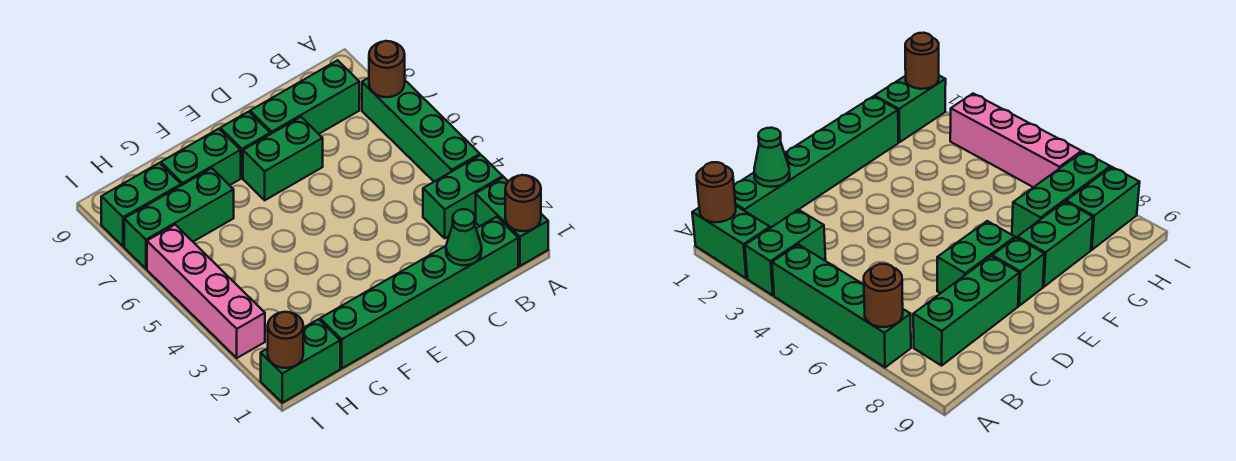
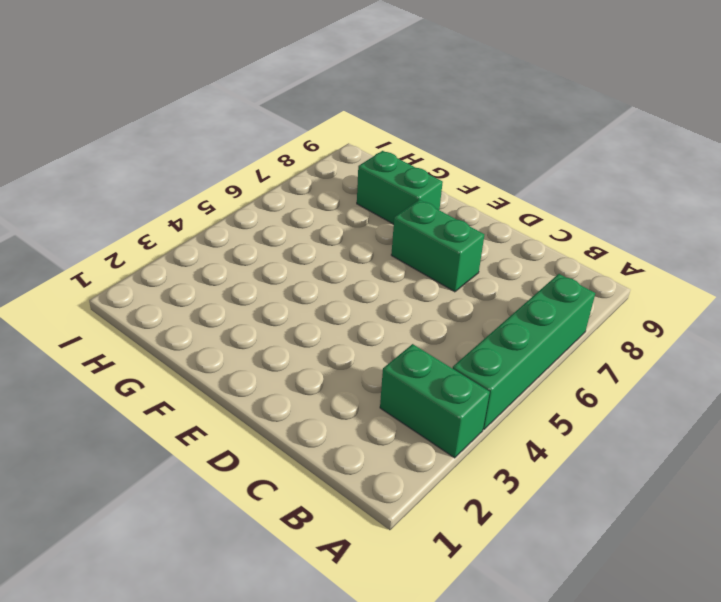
none -> green brick A1:A2 level 1
none -> green brick B1:G1 level 1
none -> green brick B8:D8 level 1

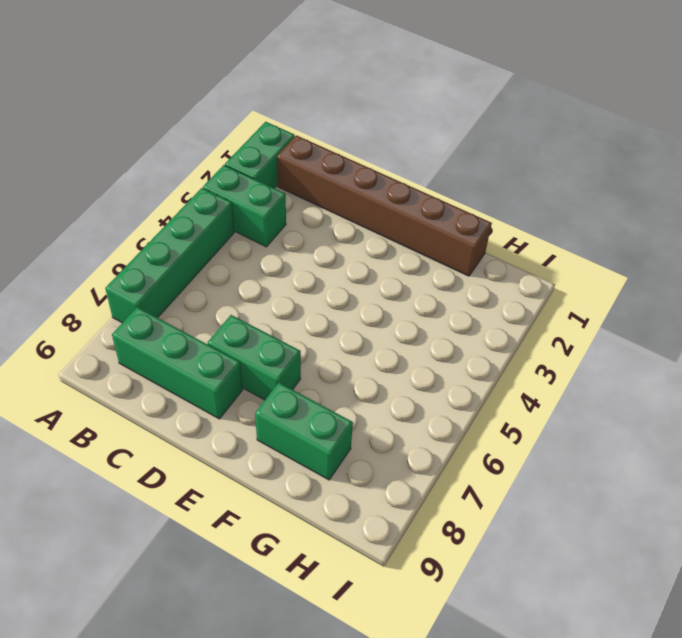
brown brick B1:G1 level 1 -> green brick B1:G1 level 1
none -> green brick E8 level 1
none -> green brick G7:I7 level 1
none -> green brick H1:I1 level 1

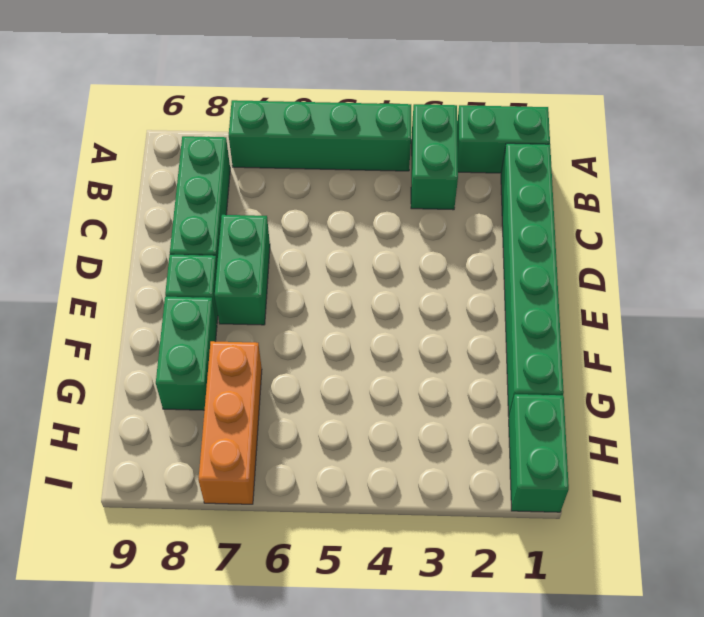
orange brick G7:I7 level 1 -> green brick G7:I7 level 1
none -> green brick H8:I8 level 1
none -> pink brick I3:I6 level 1
none -> brown round brick A1 level 2

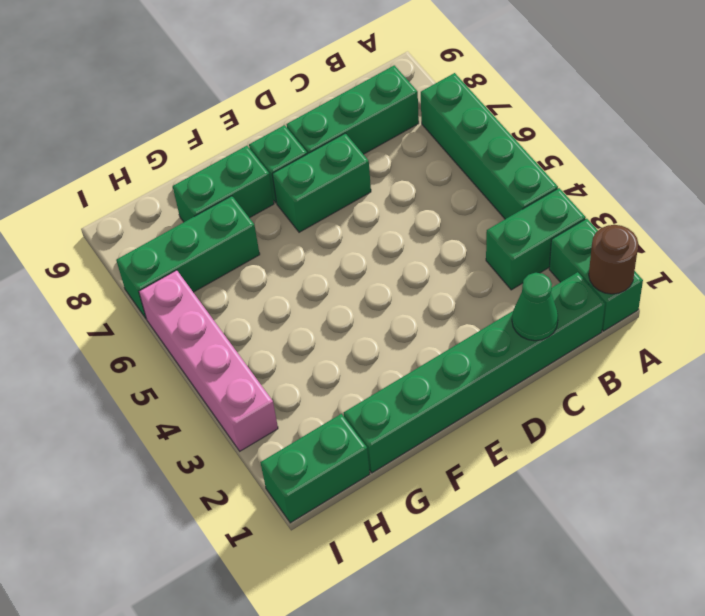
none -> green brick H8:I8 level 1
none -> brown round brick A7 level 2
none -> brown round brick I1 level 2

